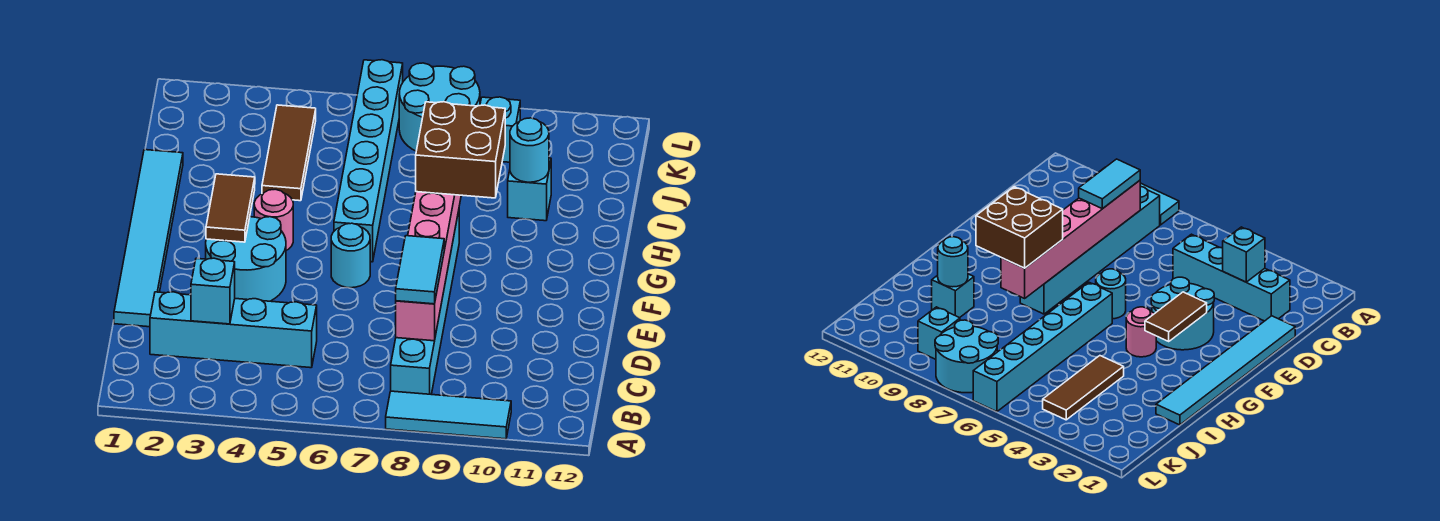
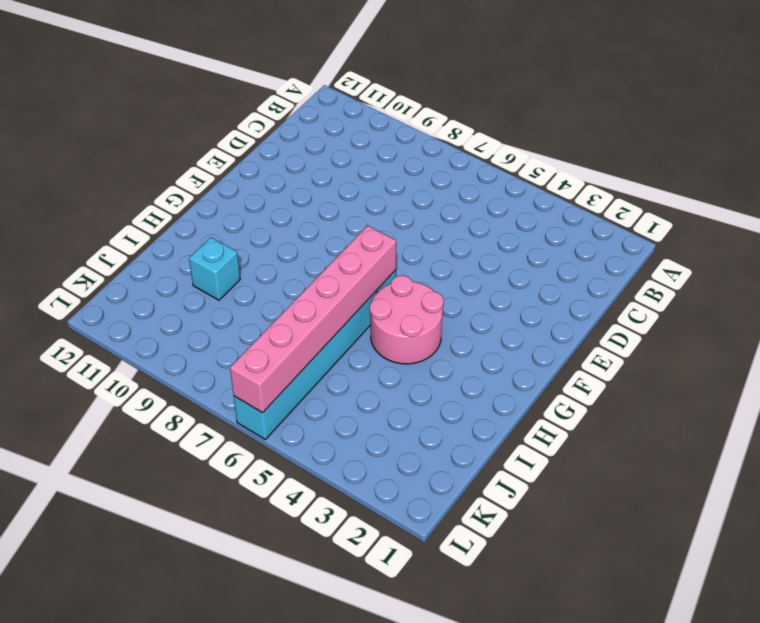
pink round brick G4:H5 level 1 -> pink round brick G4 level 1
pink brick G6:L6 level 2 -> pink brick C8:H8 level 2
none -> cyan tile A8:A10 level 1
none -> cyan brick B8:G8 level 1
none -> cyan brick C2:C5 level 1

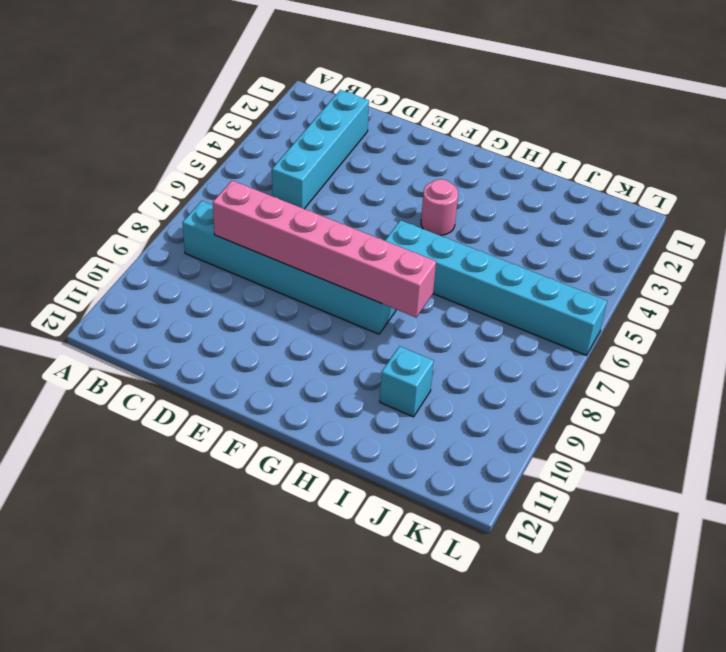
none -> cyan tile A8:A10 level 1
none -> cyan tile D1:I1 level 1
none -> cyan round brick E3:F4 level 1

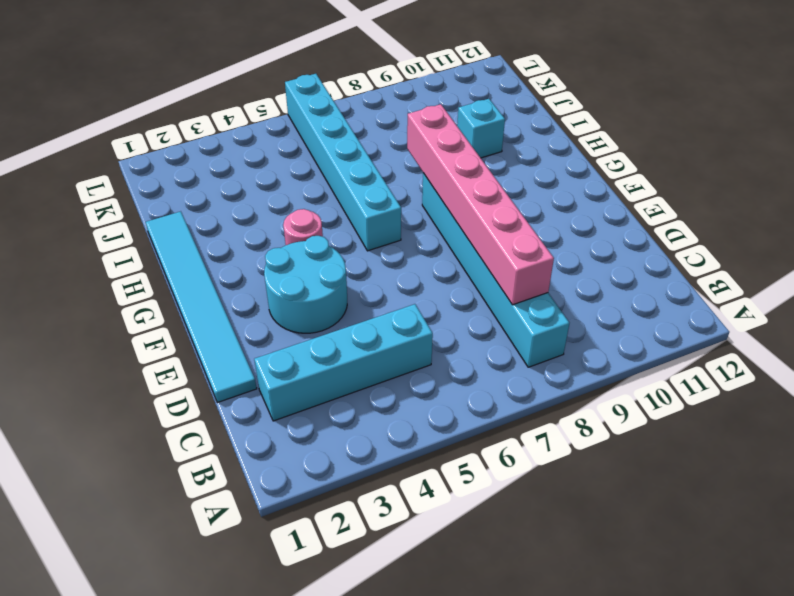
none -> cyan tile A8:A10 level 1
none -> cyan round brick F6 level 1
none -> brown tile I4:K4 level 1

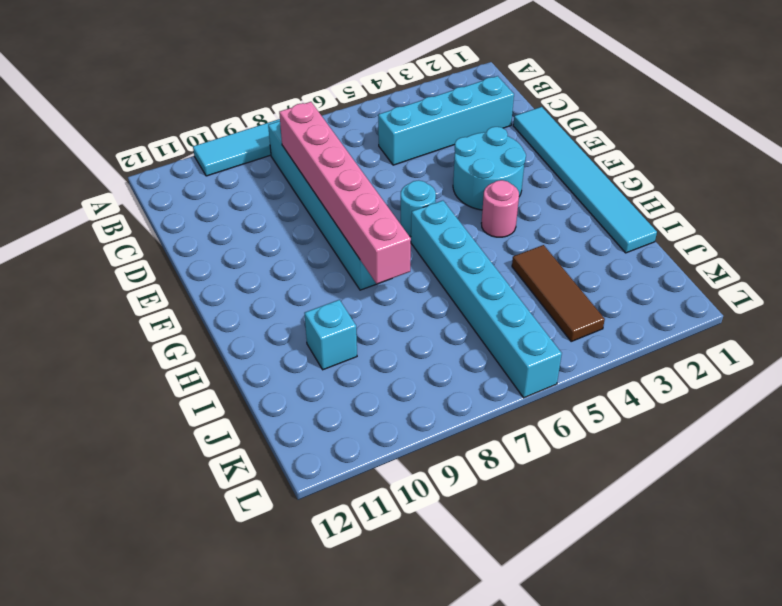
none -> cyan round brick K7:L8 level 1
none -> cyan brick K9 level 1
none -> cyan brick C3 level 2

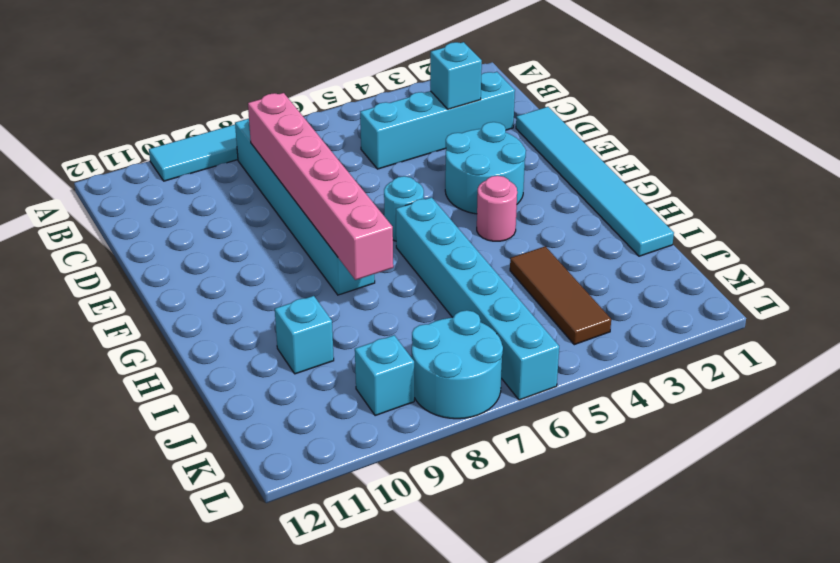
none -> brown tile F3:G3 level 2
none -> cyan round brick I10 level 2
none -> cyan tile C8:D8 level 3

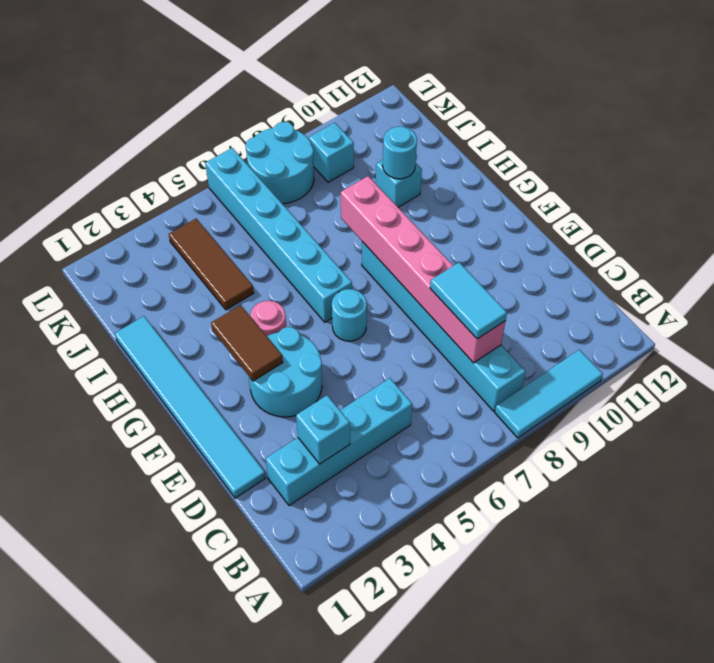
none -> brown brick G8:H9 level 3

